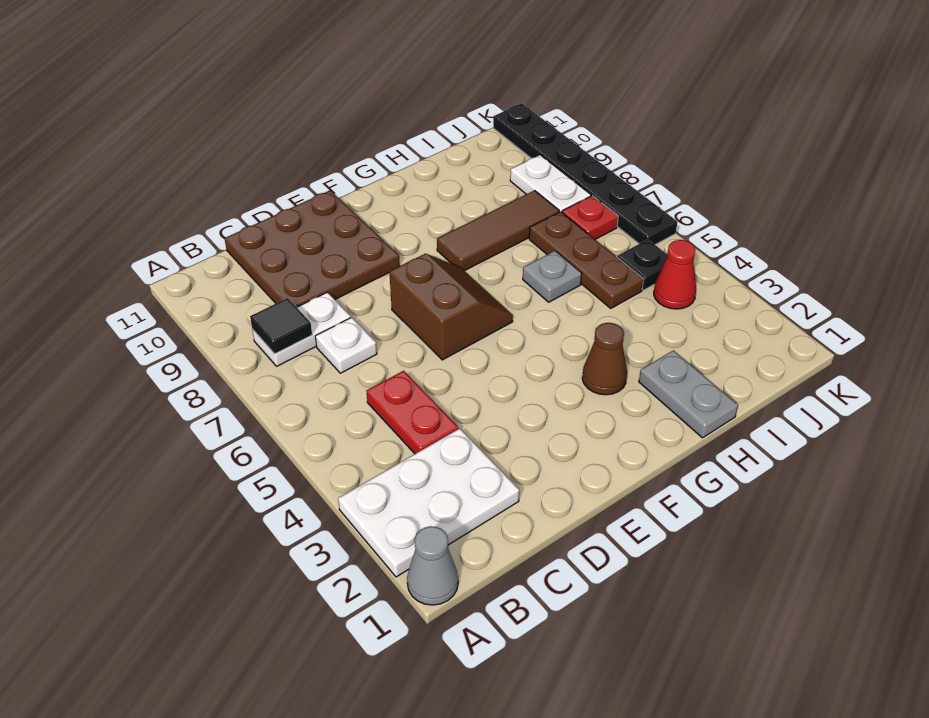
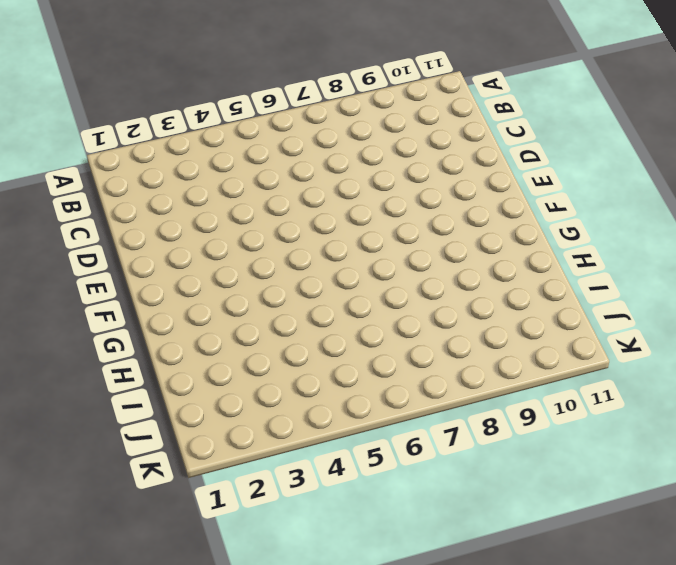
none -> grey cone A1 level 1
none -> white plate A2:C3 level 1
none -> white plate B8:C8 level 1

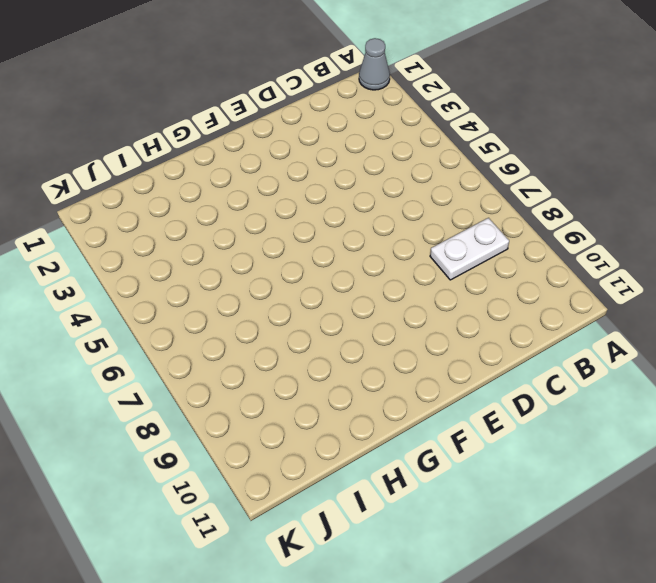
none -> white plate A2:C3 level 1
none -> red plate C4:C5 level 1
none -> white plate C7 level 1

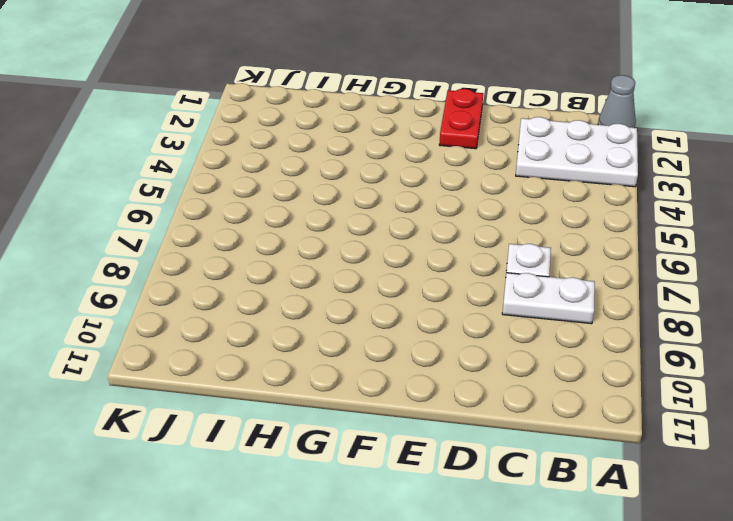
red plate E1:E2 level 1 -> red plate C4:C5 level 1
none -> brown plate C9:E11 level 1
none -> brown slope E6:F7 level 1 top E
none -> brown cone G3 level 1

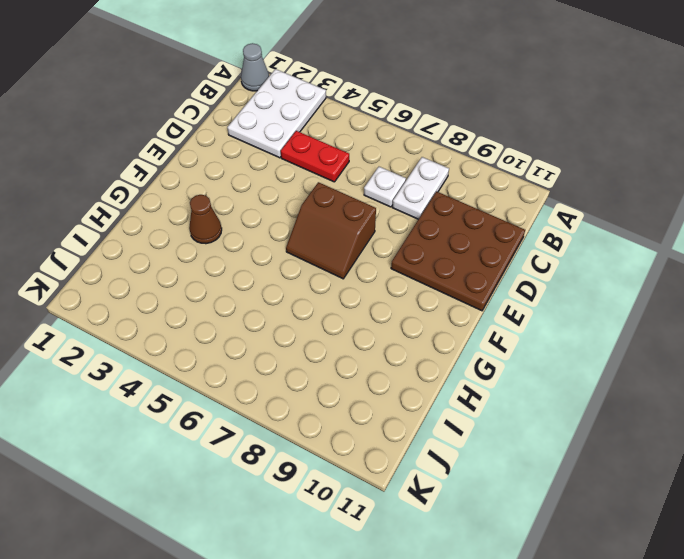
none -> brown tile G8:I8 level 1
none -> grey plate H1:H2 level 1
none -> grey plate H6 level 1

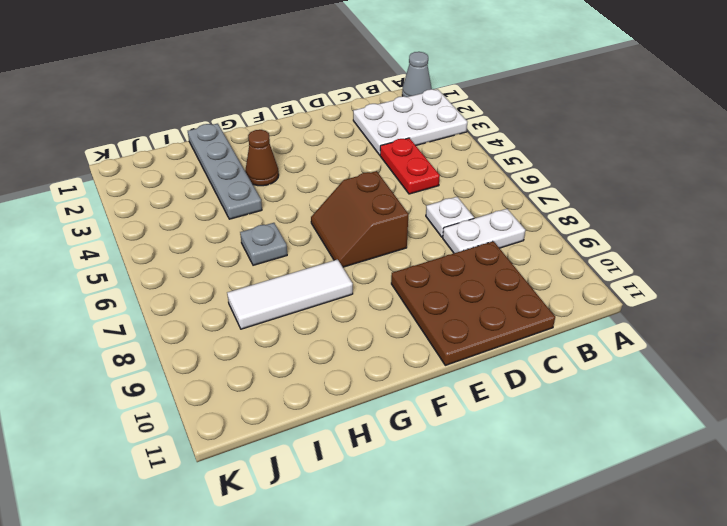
white tile G8:I8 level 1 -> brown tile G8:I8 level 1
grey plate H1:H4 level 1 -> grey plate H1:H2 level 1
none -> brown plate I5:I7 level 1
none -> red cone J4 level 1
none -> black plate J5 level 1

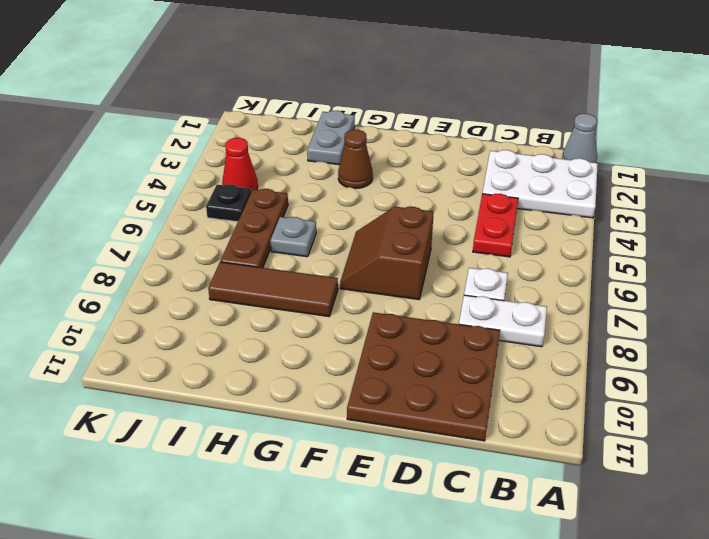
none -> red plate J7 level 1
none -> white plate J8:J9 level 1
none -> black plate K6:K11 level 1

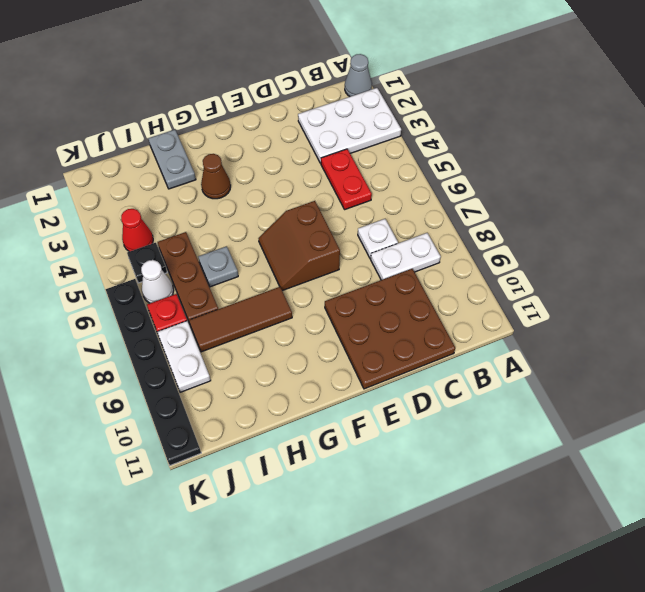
white cone J6 level 1 -> none
none -> black tile B8 level 2

